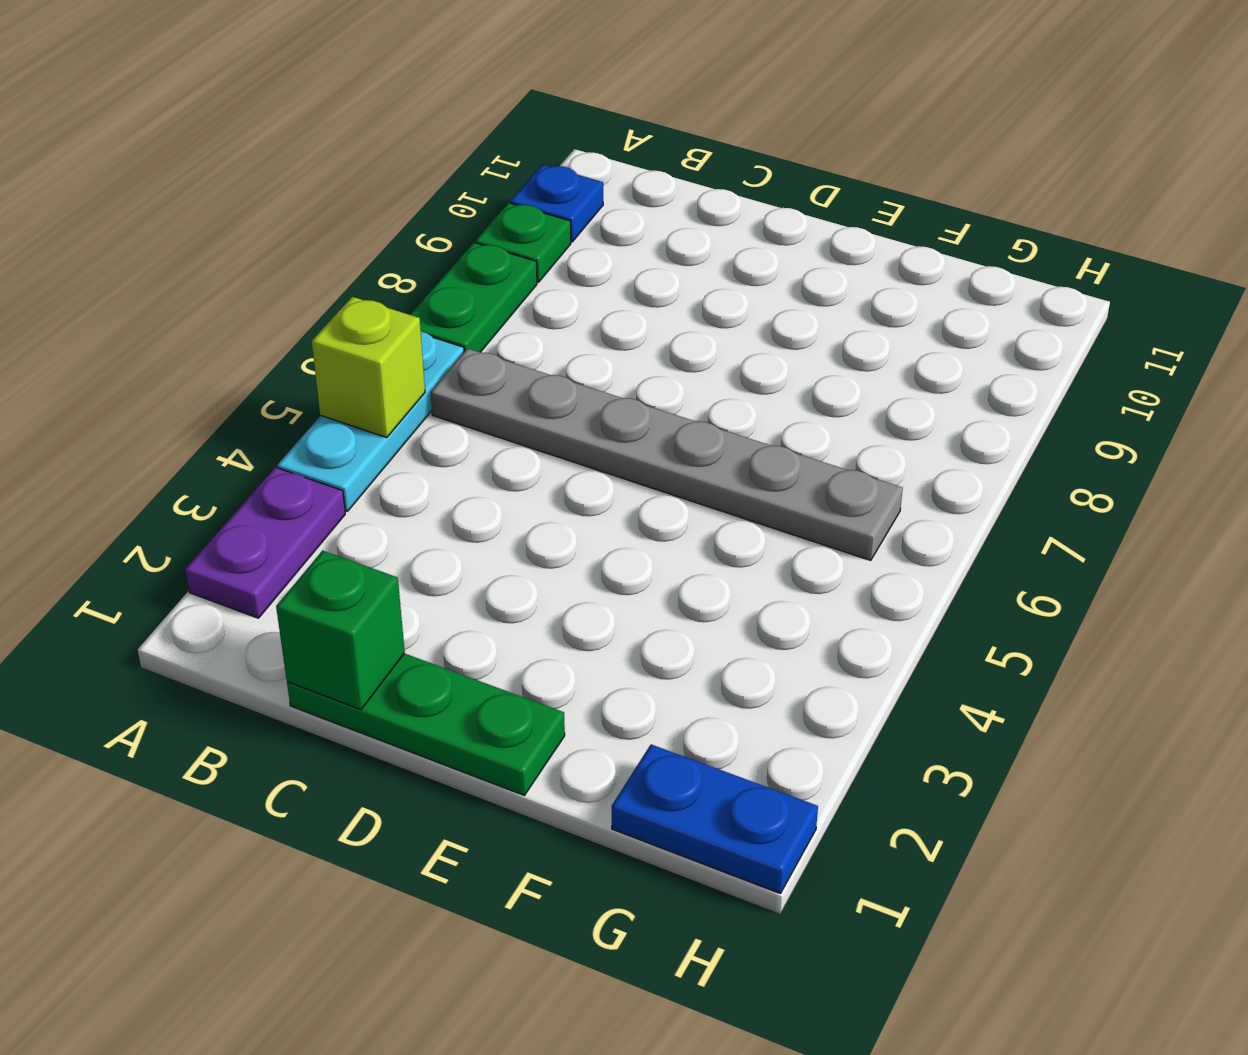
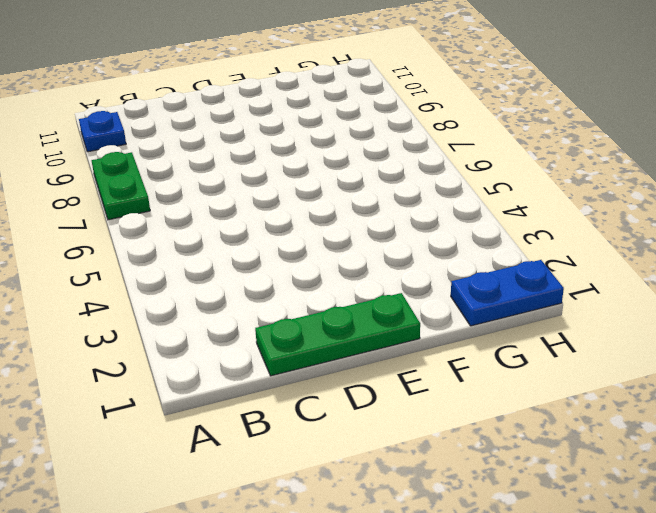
none -> purple plate A2:A3 level 1
none -> cyan plate A4:A6 level 1

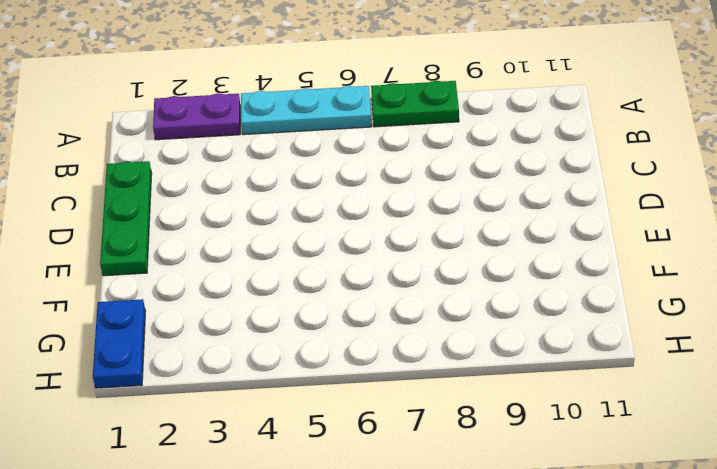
none -> green plate A9 level 1
none -> blue plate A10 level 1

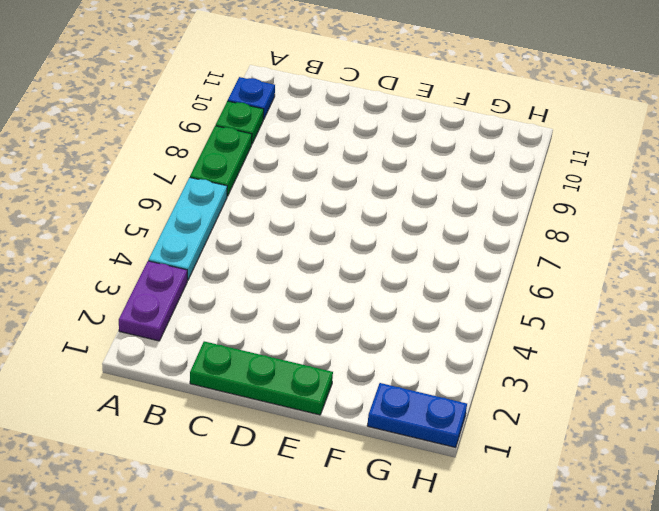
none -> grey plate B6:G6 level 1
none -> lime brick A5 level 2

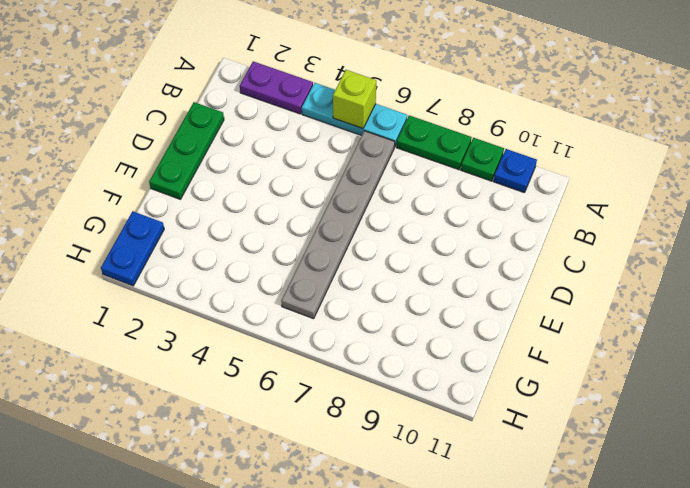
none -> green brick C1 level 2

